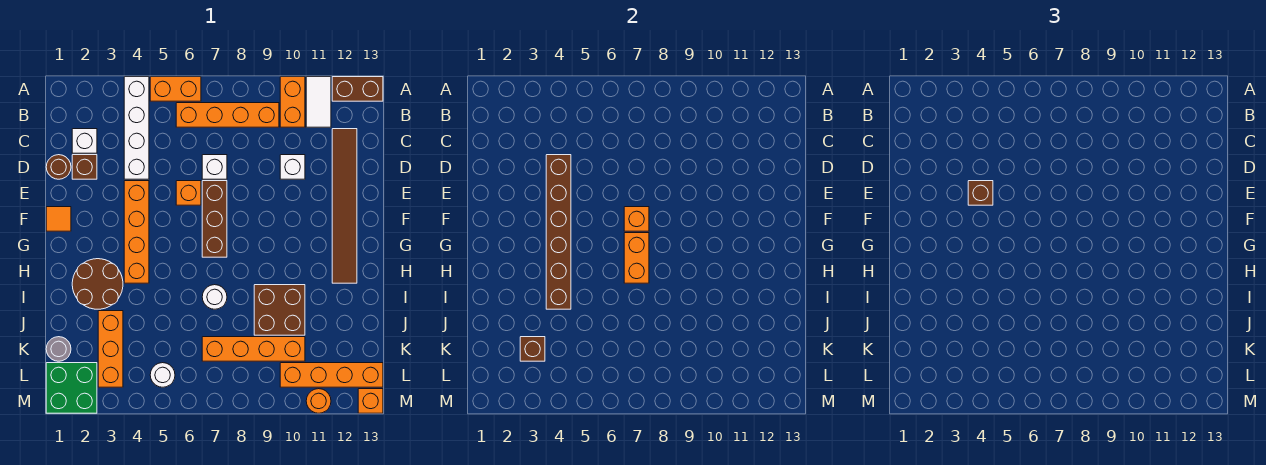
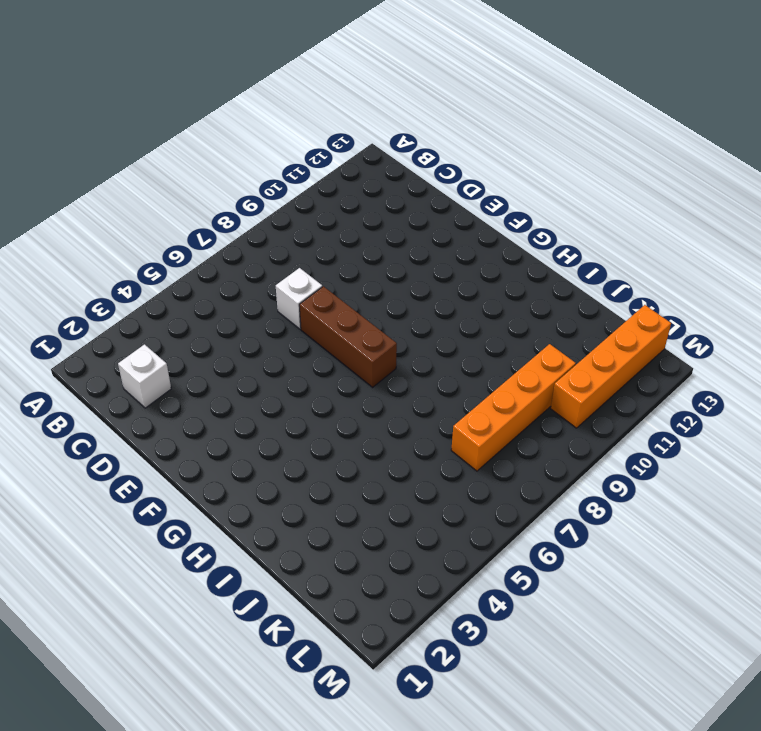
none -> white brick A4:D4 level 1
none -> orange brick A5:A6 level 1
none -> orange brick A10:B10 level 1
none -> white tile A11:B11 level 1

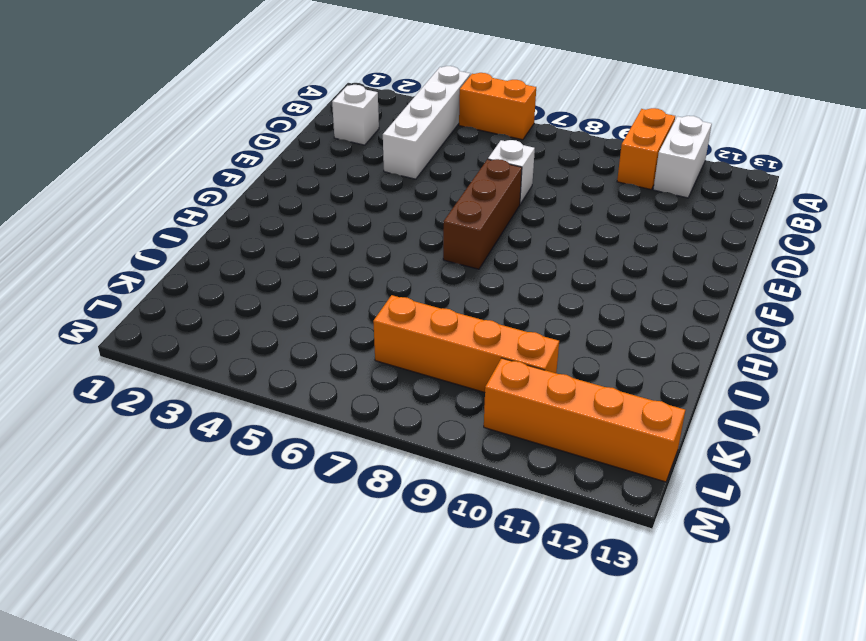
white brick A11:B11 level 1 -> white tile A11:B11 level 1
none -> brown brick A12:A13 level 1
none -> orange brick B6:B9 level 1
none -> brown tile C12:H12 level 1
none -> brown round brick D1 level 1

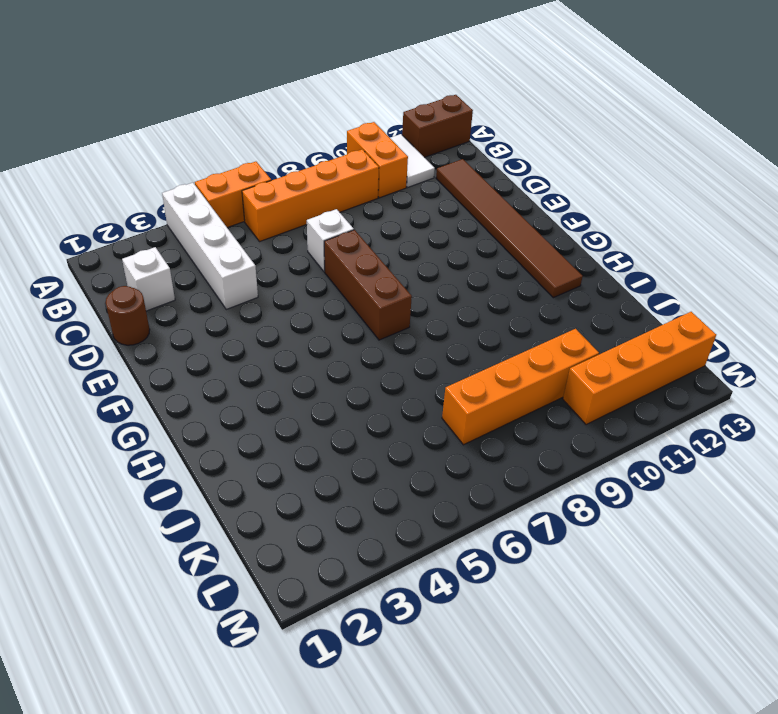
none -> brown brick D2 level 1
none -> white brick D10 level 1
none -> orange brick E4:H4 level 1
none -> orange brick E6 level 1

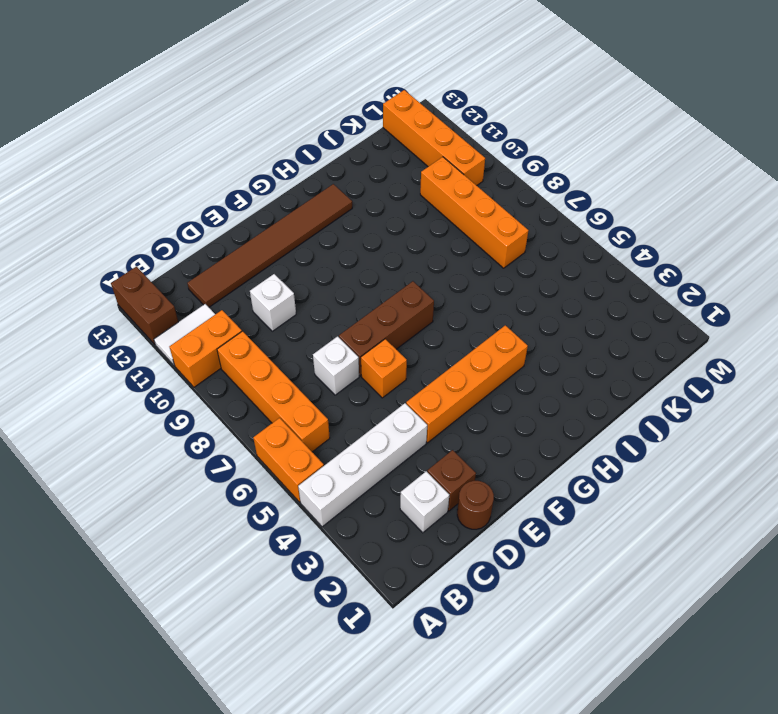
none -> orange tile F1 level 1
none -> brown round brick H2:I3 level 1
none -> white round brick I7 level 1
none -> brown brick I9:J10 level 1

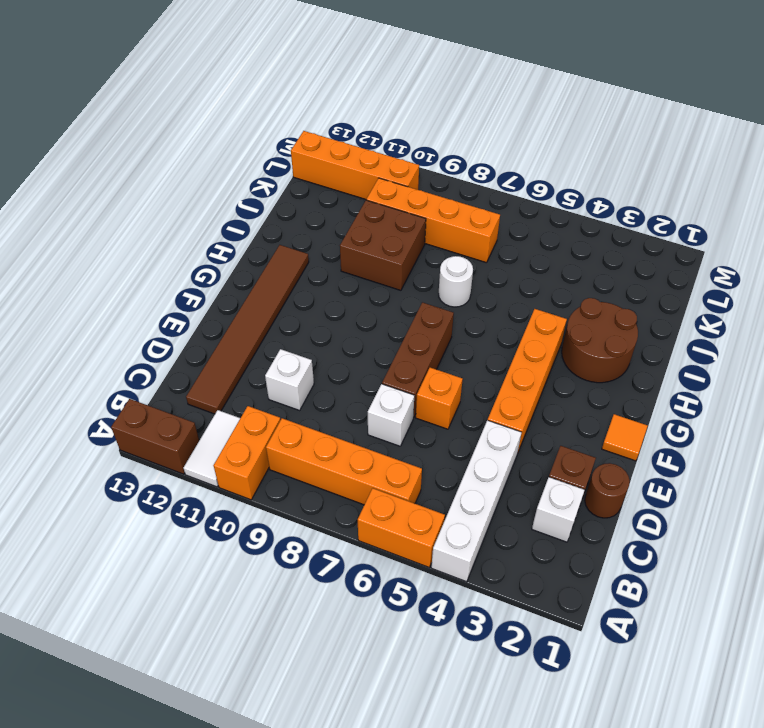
none -> orange brick J3:L3 level 1
none -> grey round brick K1 level 1
none -> green brick L1:M2 level 1
none -> white round brick L5 level 1

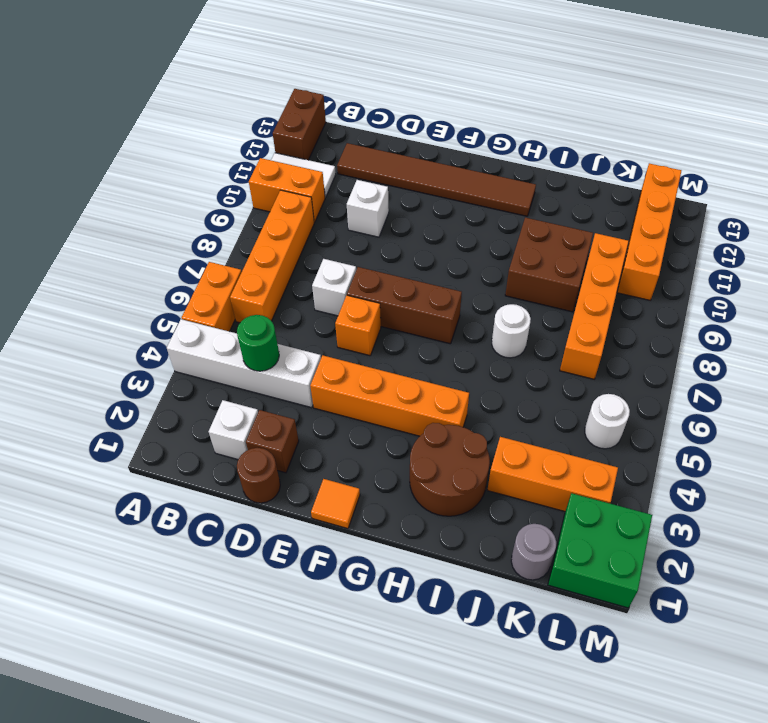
green round brick C4 level 2 -> none
none -> orange round brick M11 level 1
none -> orange brick M13 level 1
none -> brown brick D4:I4 level 2
none -> orange brick F7 level 2

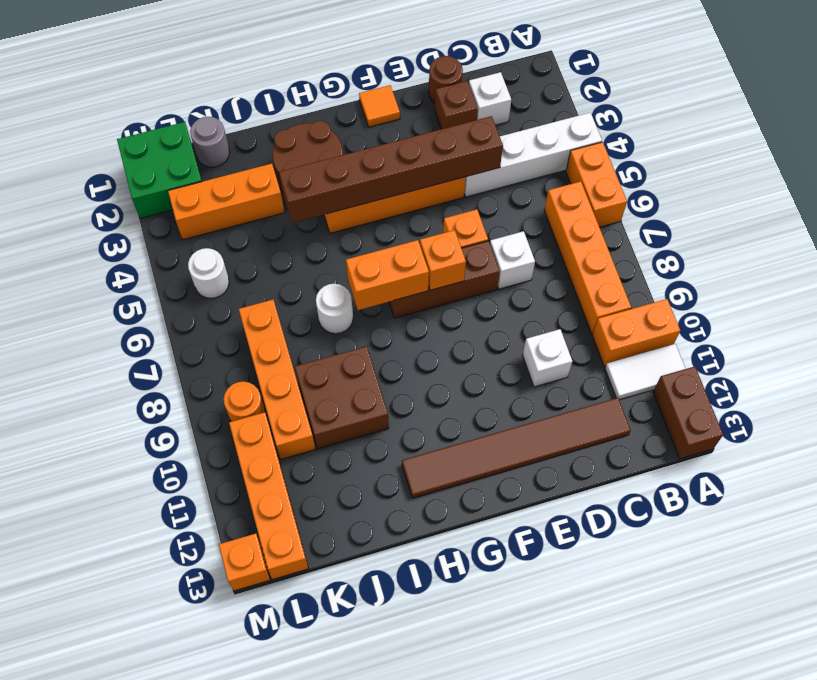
orange round brick L9 level 1 -> orange round brick M11 level 1
none -> brown brick K3 level 2
none -> brown brick E4 level 3

